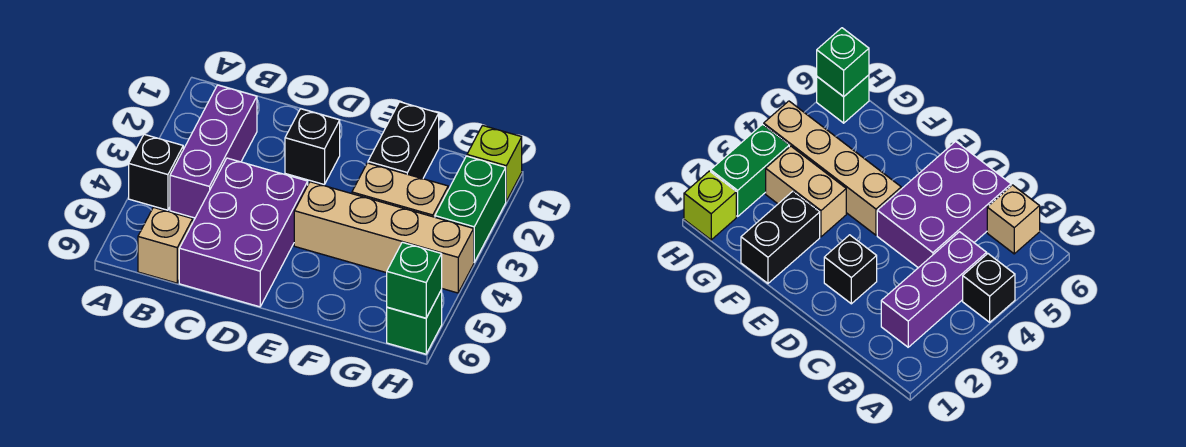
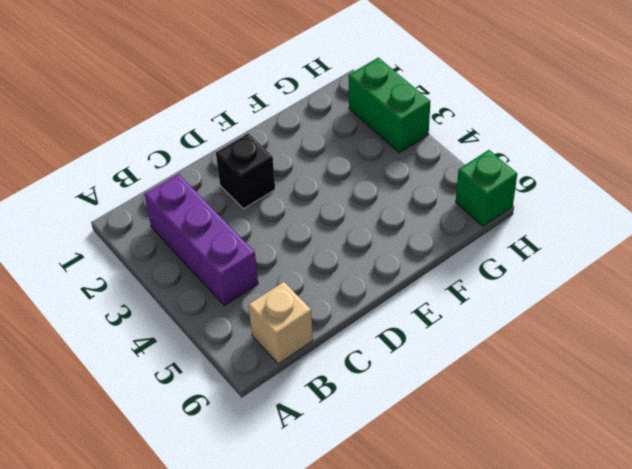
none -> black brick A4 level 1
none -> purple brick C4:D6 level 1
none -> tan brick E4:H4 level 1

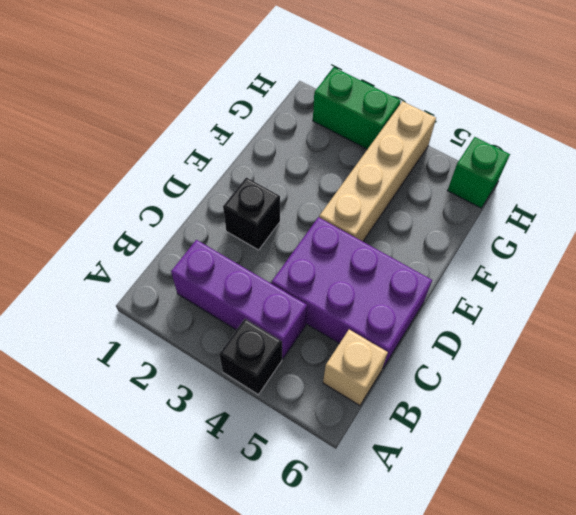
none -> black brick F1:F2 level 1
none -> tan brick F3:G3 level 1
none -> lime brick H1 level 1

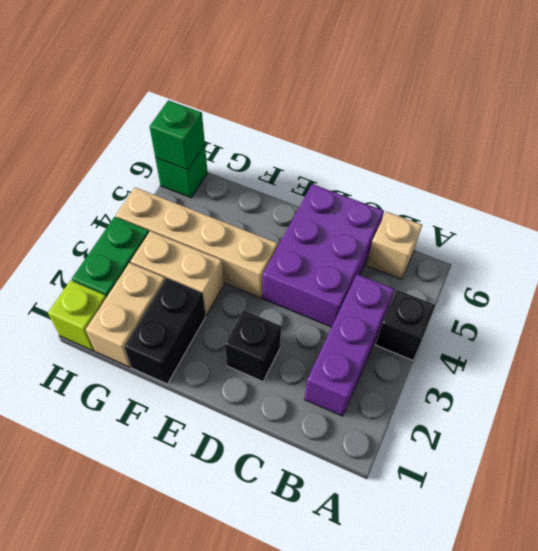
tan brick G1:G2 level 1 -> none

